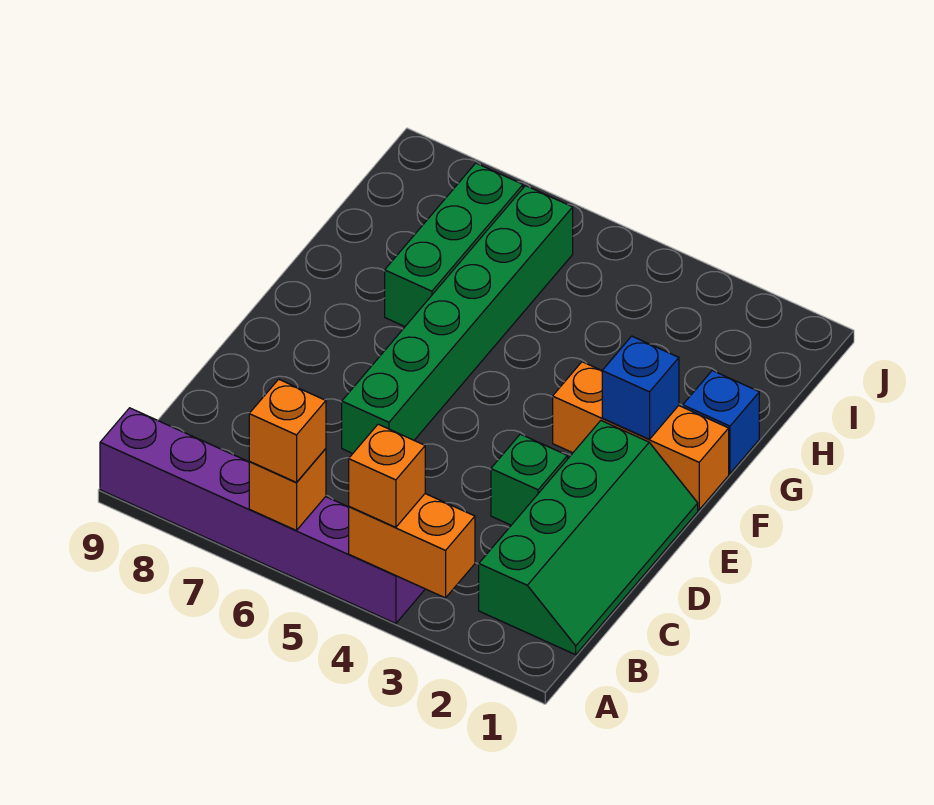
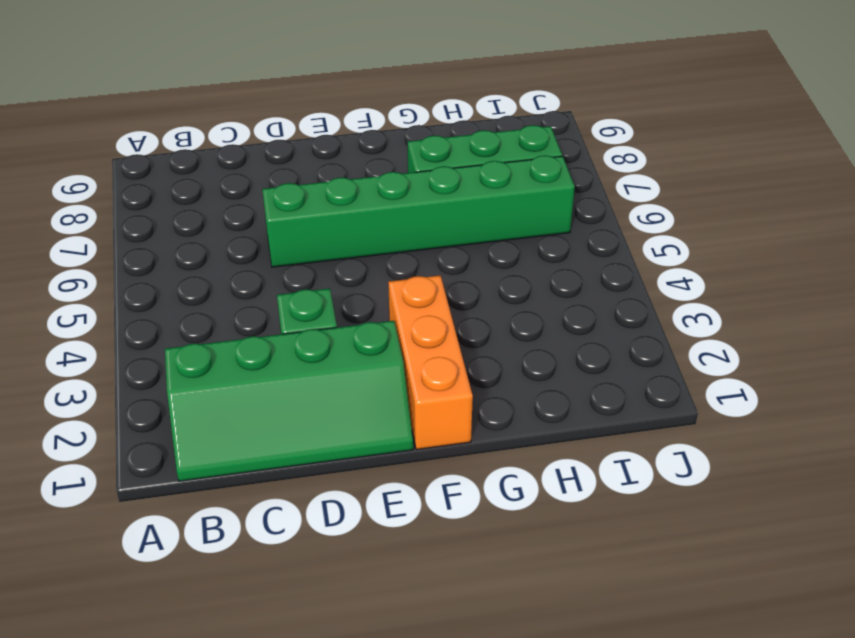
none -> purple brick A4:A9 level 1
none -> blue brick G1 level 1
none -> orange brick A3:A4 level 2

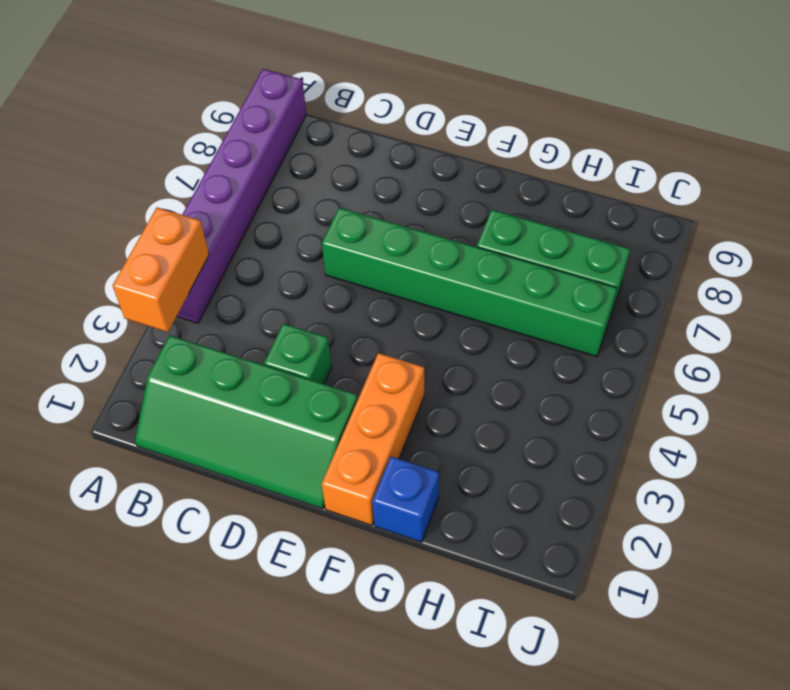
none -> orange brick A6 level 2
none -> blue brick F2 level 2
none -> orange brick A4 level 3

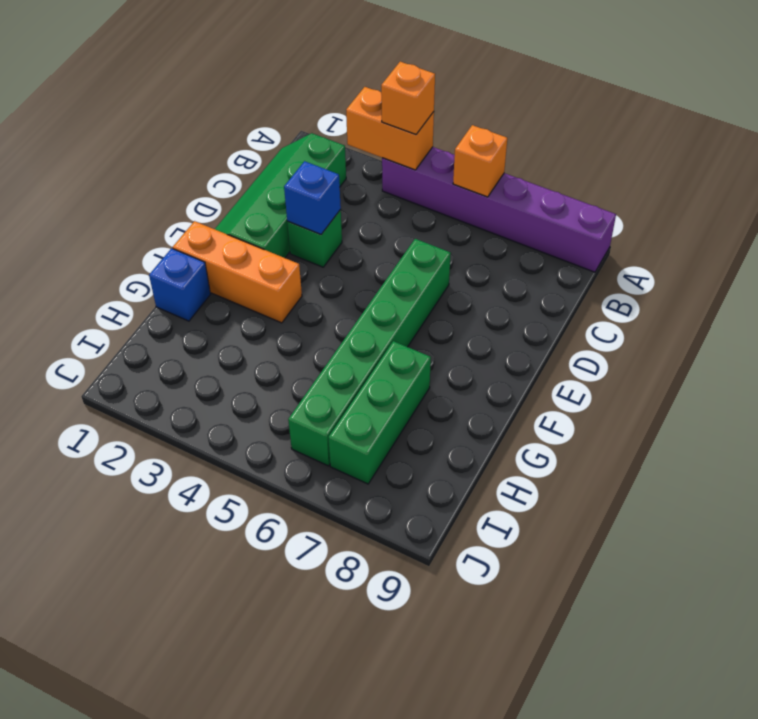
blue brick D3 level 2 -> blue brick F2 level 2
none -> orange brick A6 level 3

